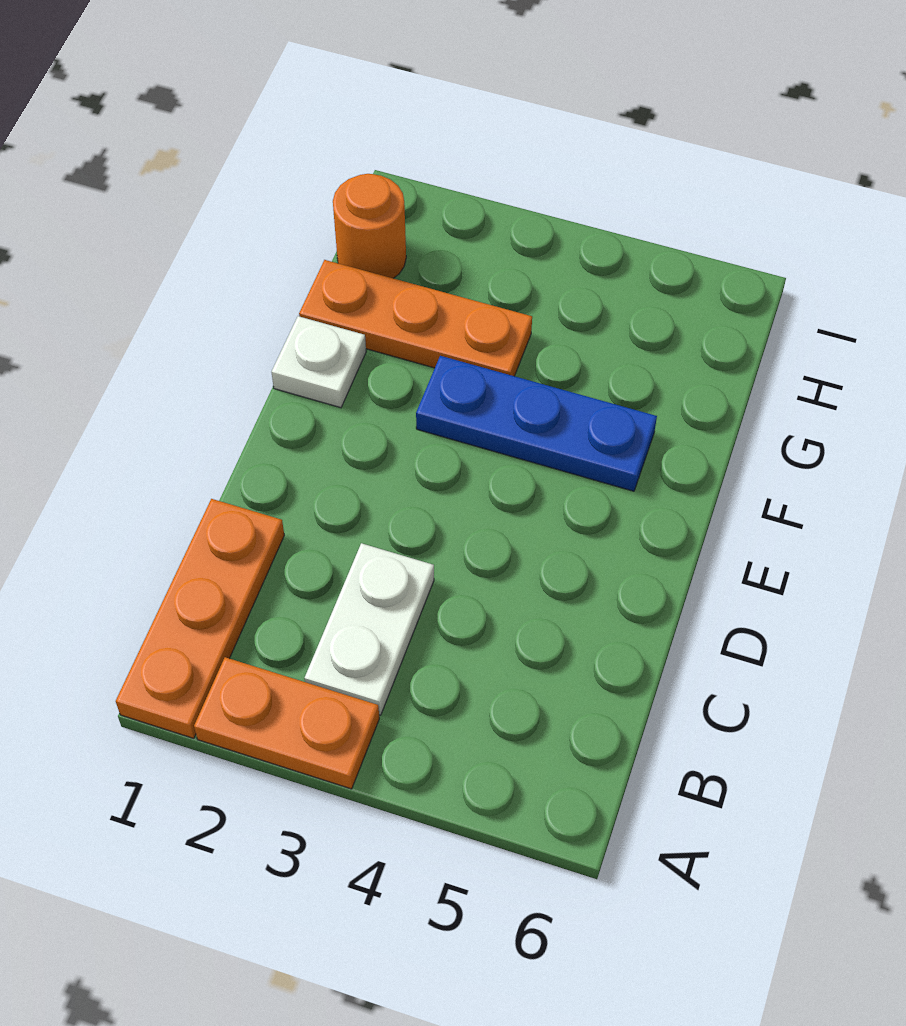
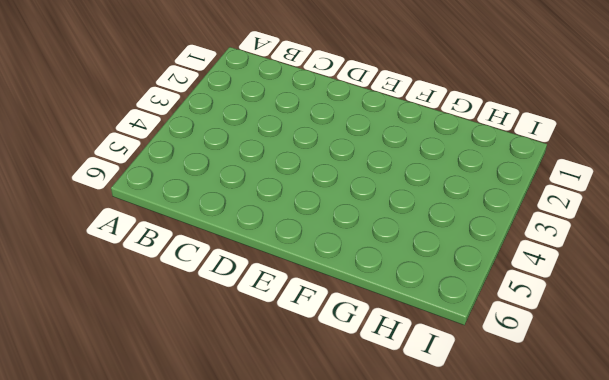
none -> orange plate A1:C1 level 1
none -> orange plate A2:A3 level 1

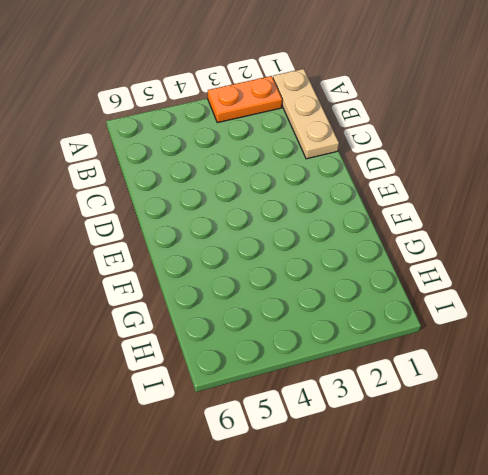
tan plate A1:C1 level 1 -> orange plate A1:C1 level 1
none -> white plate B3:C3 level 1
none -> white plate F1 level 1

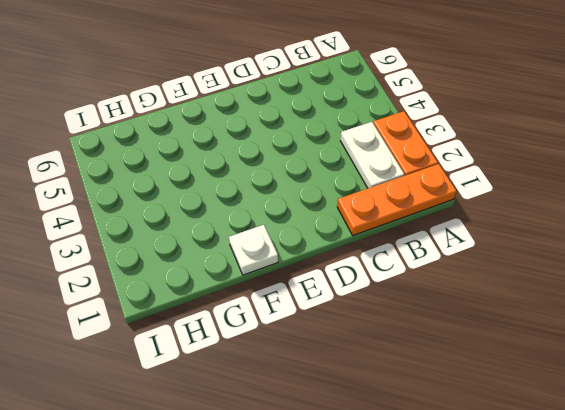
white plate B2:B3 level 1 -> white plate B3:C3 level 1
none -> blue plate F3:F5 level 1
none -> orange plate G1:G3 level 1

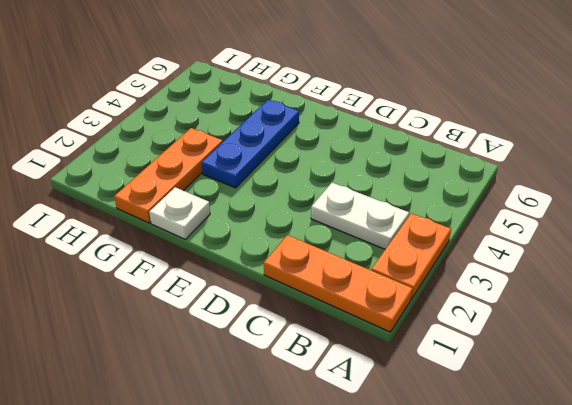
none -> orange round brick H1 level 1

